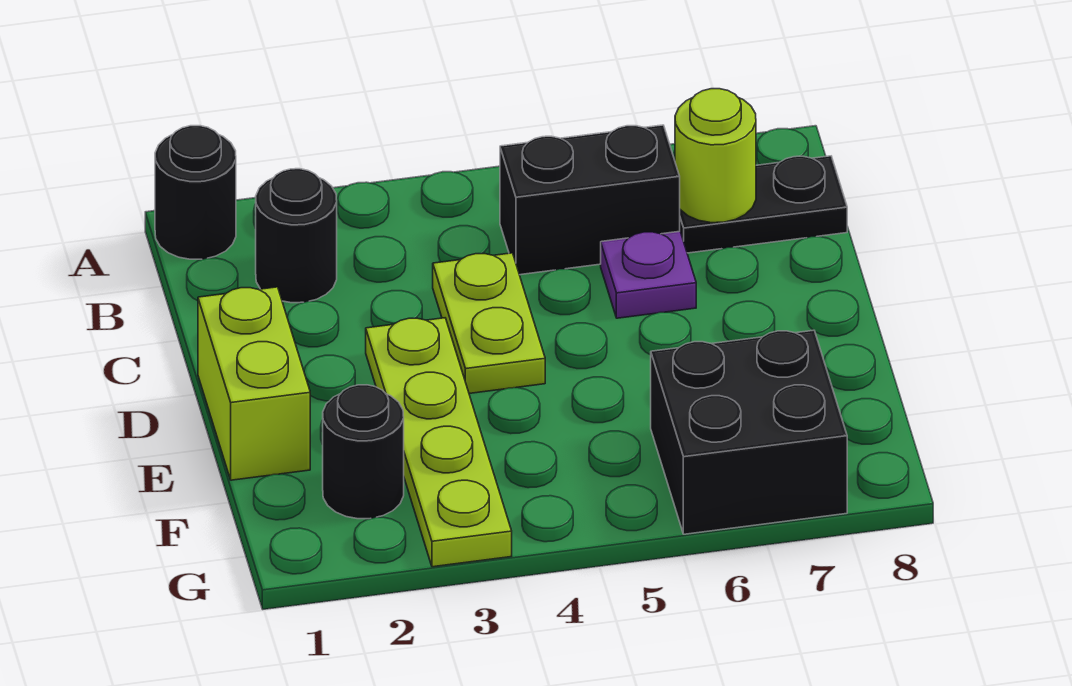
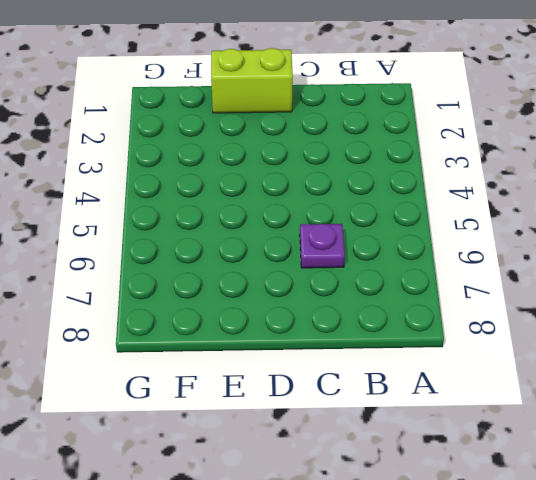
none -> black round brick A1 level 1
none -> black round brick B2 level 1

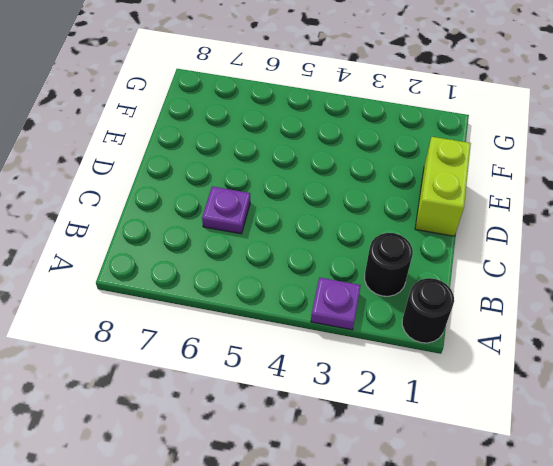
purple plate A3 level 1 -> none
none -> black brick B5:B6 level 1
none -> black plate B7:B8 level 1

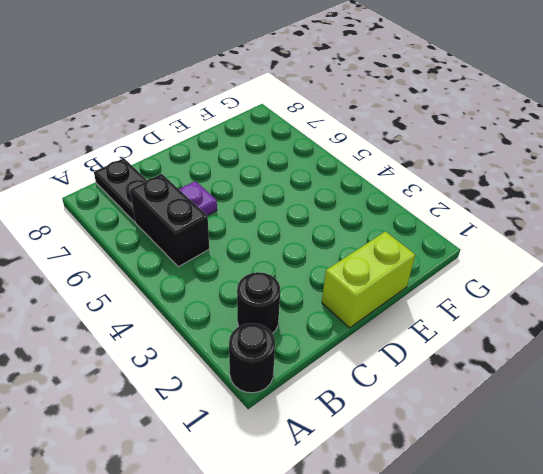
none -> lime plate C4:D4 level 1
none -> lime plate D3:G3 level 1

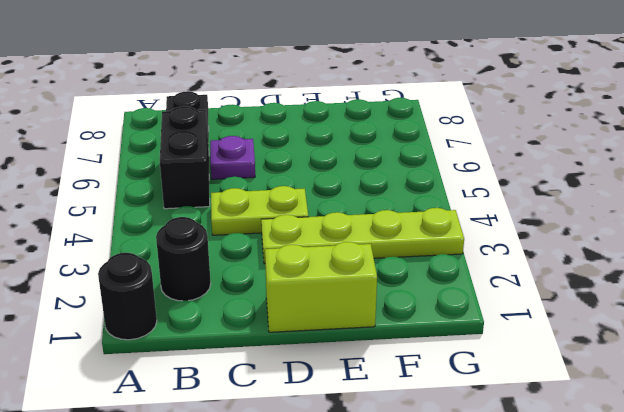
none -> black round brick F2 level 1
none -> black brick F6:G7 level 1

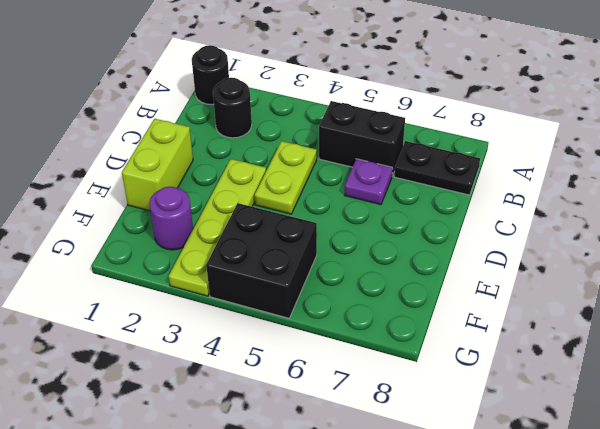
purple round brick F2 level 1 -> black round brick F2 level 1
black brick F4:G5 level 1 -> black brick F6:G7 level 1
none -> lime round brick B7 level 2

